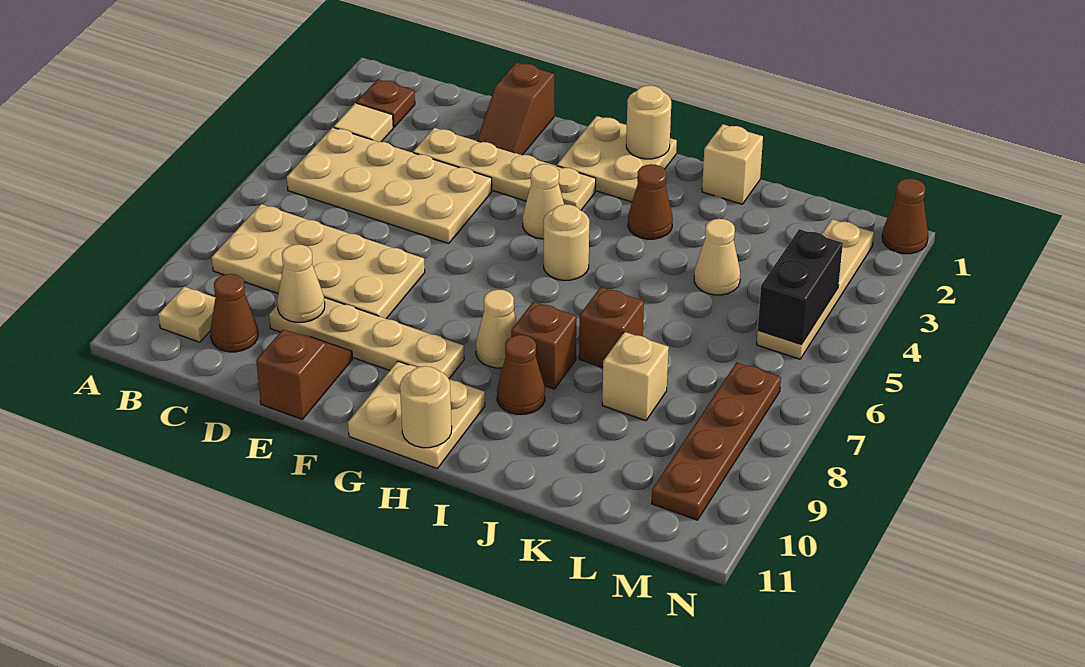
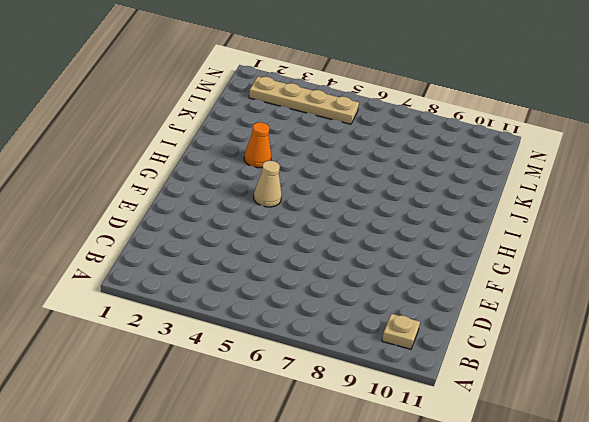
orange cone I3 level 1 -> brown cone I3 level 1
none -> brown plate B2 level 1
none -> tan tile B3 level 1
none -> tan plate B4:E5 level 1

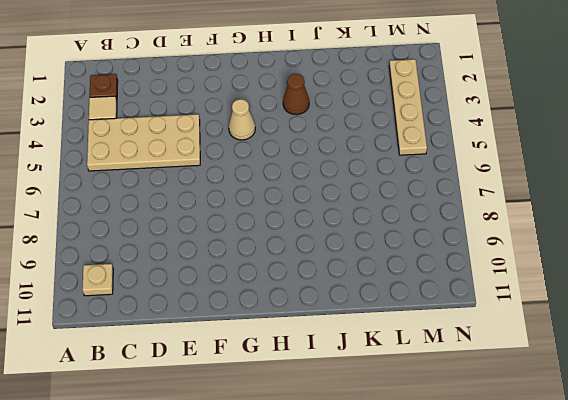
none -> tan plate B7:E8 level 1
none -> brown cone C10 level 1
none -> tan plate D3:G3 level 1

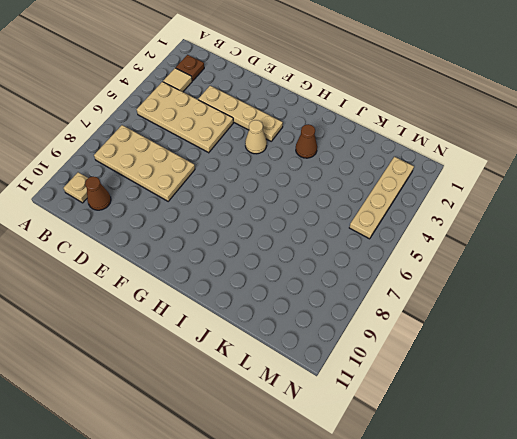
none -> tan plate D9:G9 level 1
none -> brown slope E1:E2 level 1 top 1
none -> brown slope E10:E11 level 1 top 11

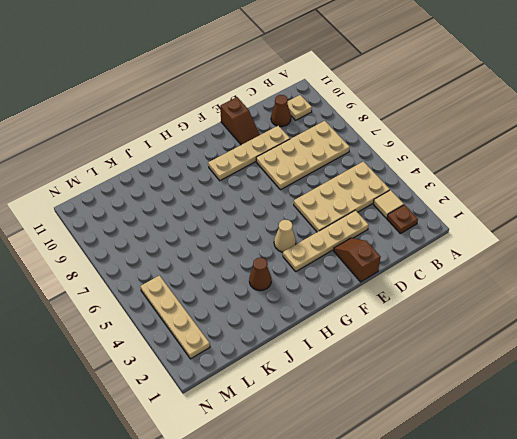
none -> tan plate G1:H2 level 1
none -> tan plate G10:H11 level 1
none -> tan round brick H5 level 1

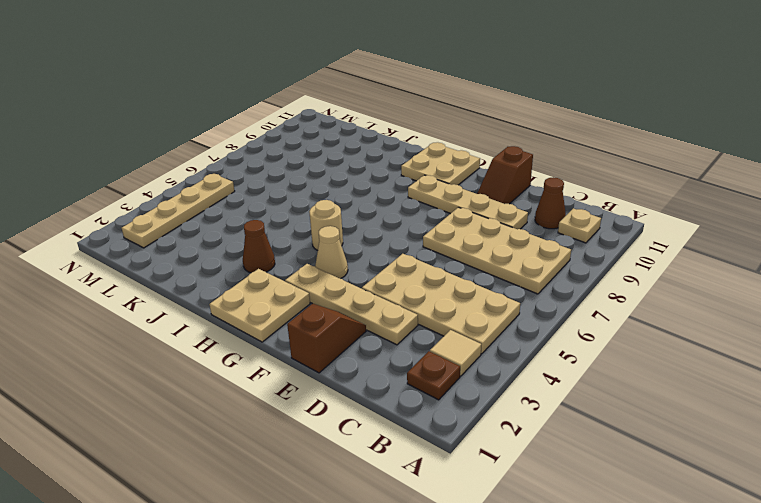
none -> tan cone H8 level 1
none -> brown brick I8 level 1
none -> brown cone I9 level 1

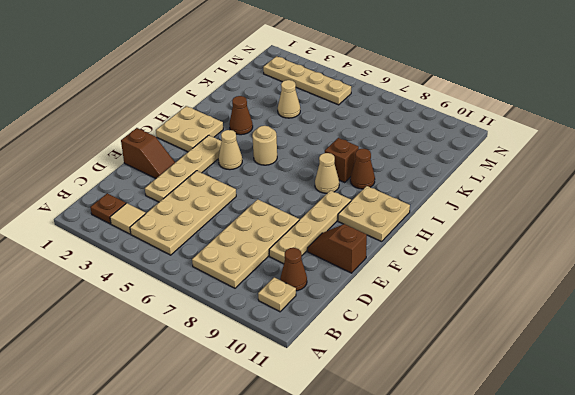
none -> tan brick J1 level 1
none -> brown brick J7 level 1
none -> tan brick K8 level 1

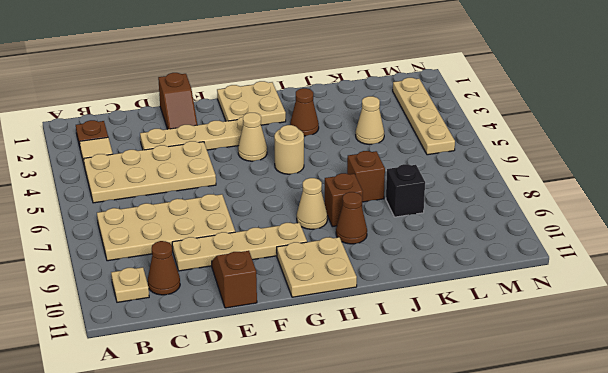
black brick K8 level 1 -> tan brick K8 level 1
none -> tan brick J1 level 1
none -> brown plate M7:M10 level 1
none -> brown cone N1 level 1

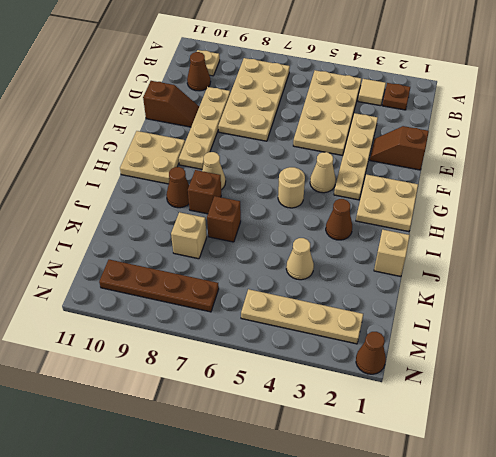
none -> tan cone D9 level 2
none -> tan round brick H1 level 2
none -> tan round brick H11 level 2

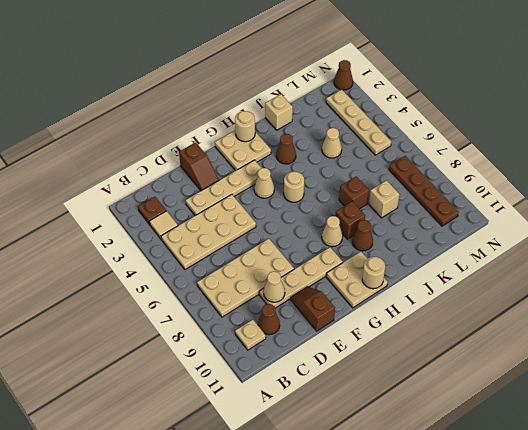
none -> black brick M4:M5 level 2

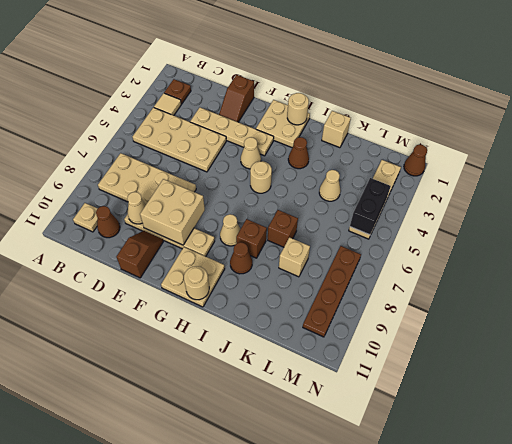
tan brick E8:F9 level 2 -> none

